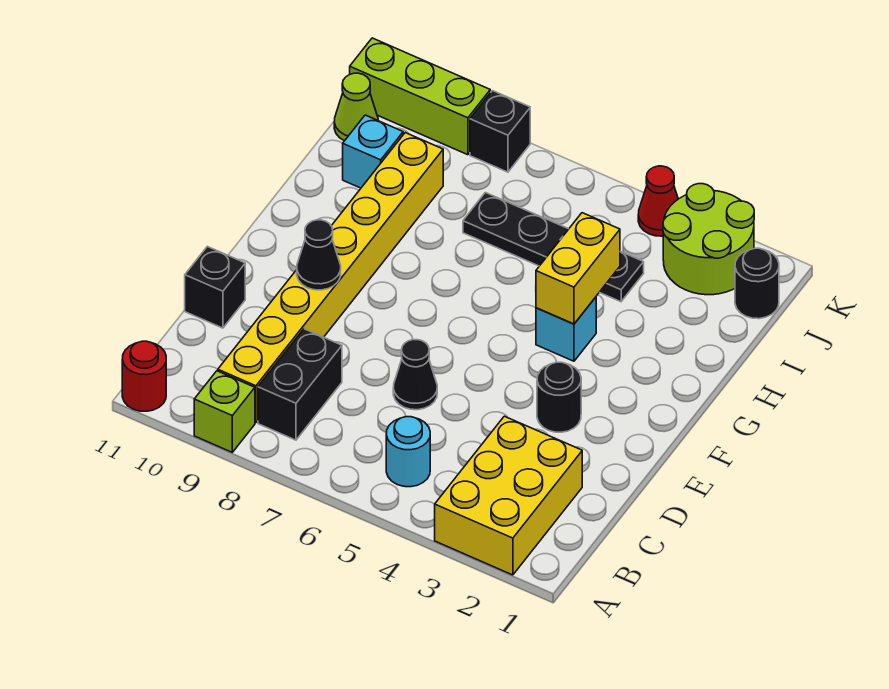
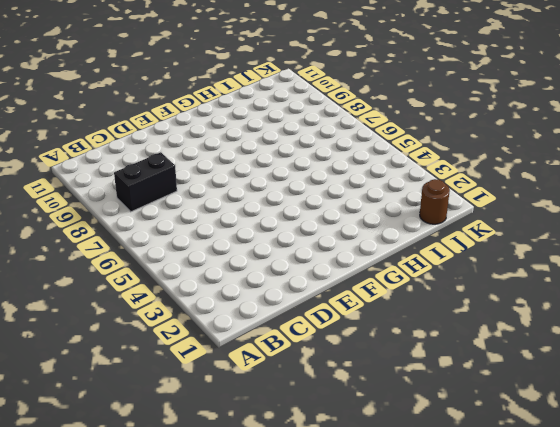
brown round brick J1 level 1 -> black round brick J1 level 1
none -> yellow brick A2:C3 level 1
none -> lime brick A9 level 1
none -> red round brick A11 level 1

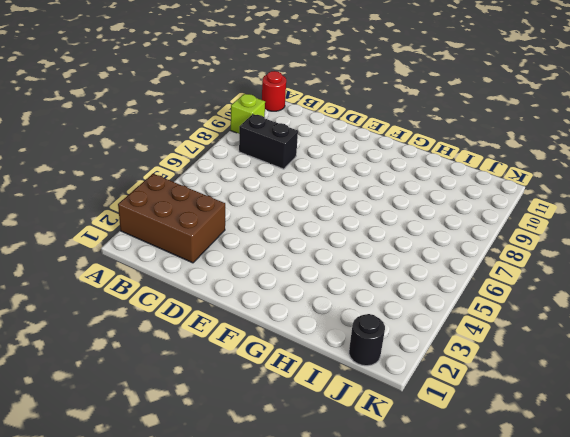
brown brick A2:C3 level 1 -> yellow brick A2:C3 level 1
none -> cyan round brick B5 level 1
none -> yellow brick B9:I9 level 1
none -> black cone D6 level 1

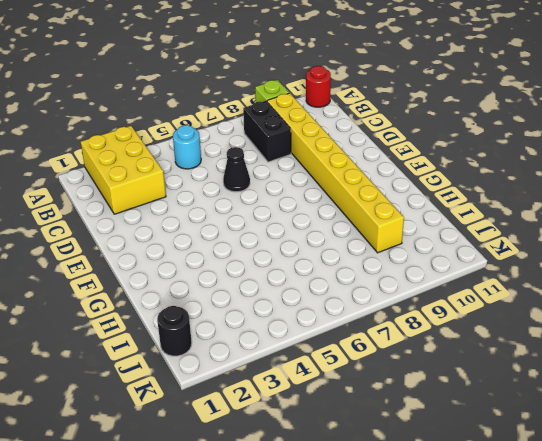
none -> black brick D11 level 1
none -> black round brick E3 level 1
none -> cyan brick G4 level 1

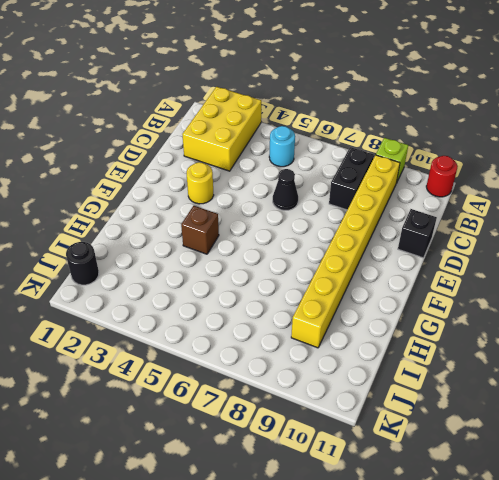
yellow round brick E3 level 1 -> black round brick E3 level 1
brown brick G4 level 1 -> cyan brick G4 level 1
none -> black plate I4:I7 level 1
none -> cyan brick I10 level 1
none -> lime round brick J2:K3 level 1

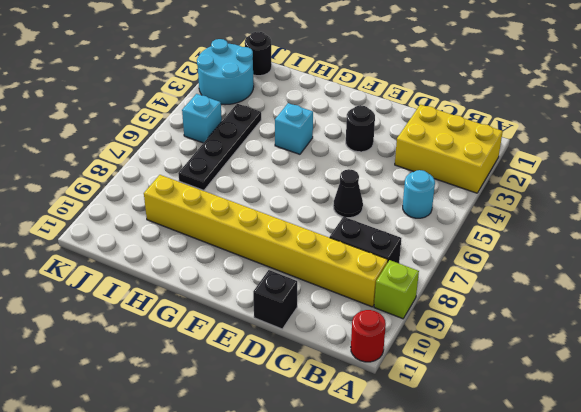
cyan round brick J2:K3 level 1 -> lime round brick J2:K3 level 1
cyan brick J5 level 1 -> cyan brick I10 level 1
none -> lime cone J11 level 1
none -> red cone K4 level 1
none -> black brick K8 level 1

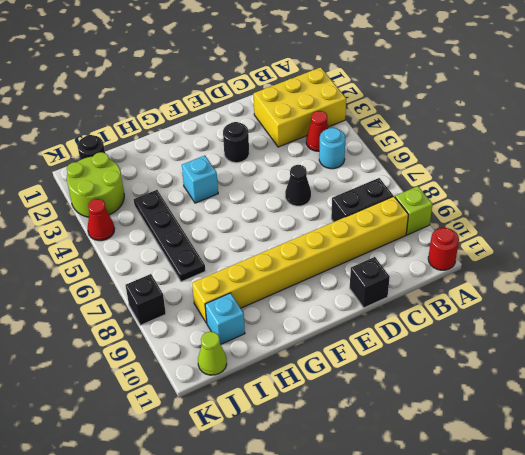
red cone B4 level 1 -> none
none -> lime brick K9:K11 level 1
none -> black cone E9 level 2
none -> yellow brick G4:H4 level 2

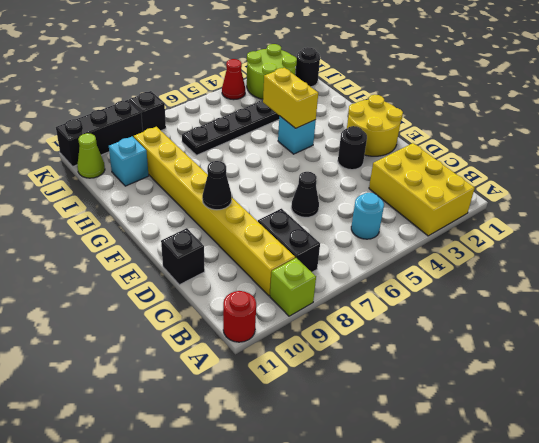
yellow round brick E1:F2 level 1 -> none
black brick K9:K11 level 1 -> lime brick K9:K11 level 1

